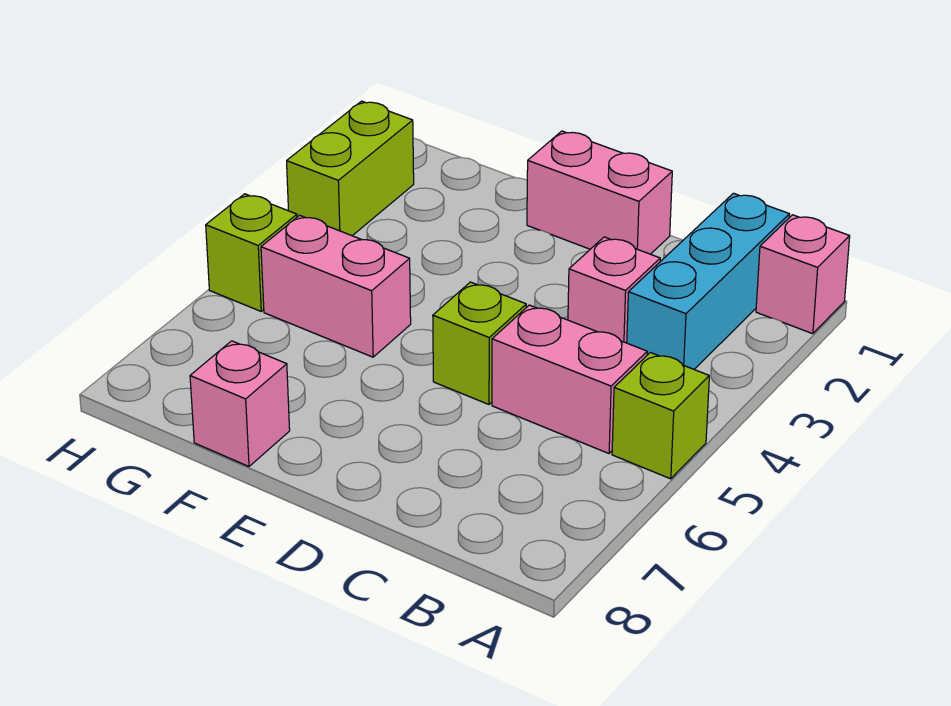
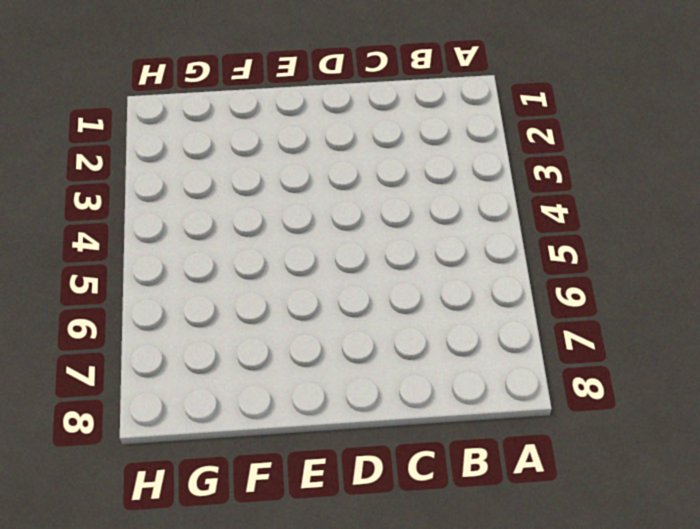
none -> pink brick A1 level 1
none -> lime brick A5 level 1

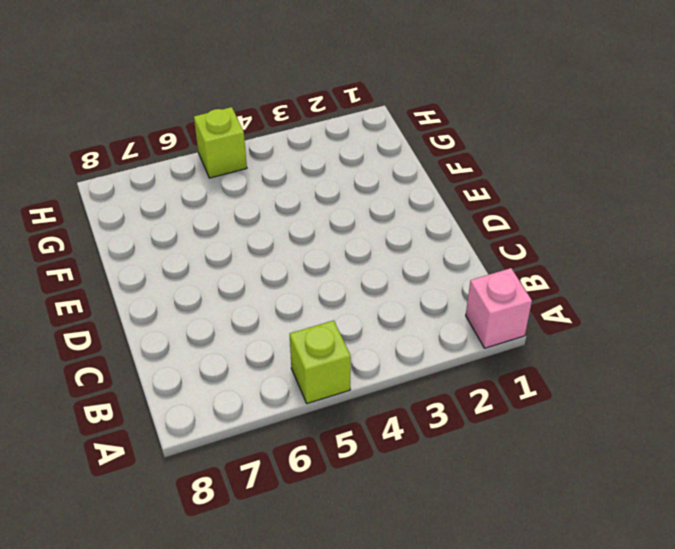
none -> cyan brick B1:B3 level 1
none -> pink brick B5:C5 level 1

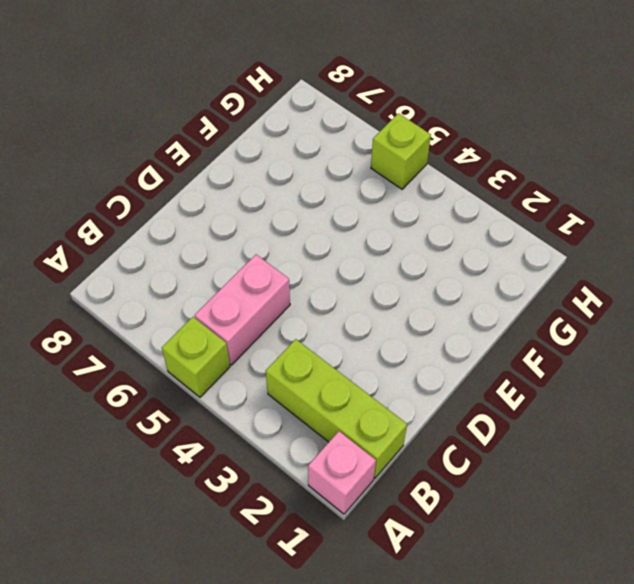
lime brick B1:B3 level 1 -> cyan brick B1:B3 level 1
none -> pink brick C3 level 1
none -> pink brick D1:E1 level 1

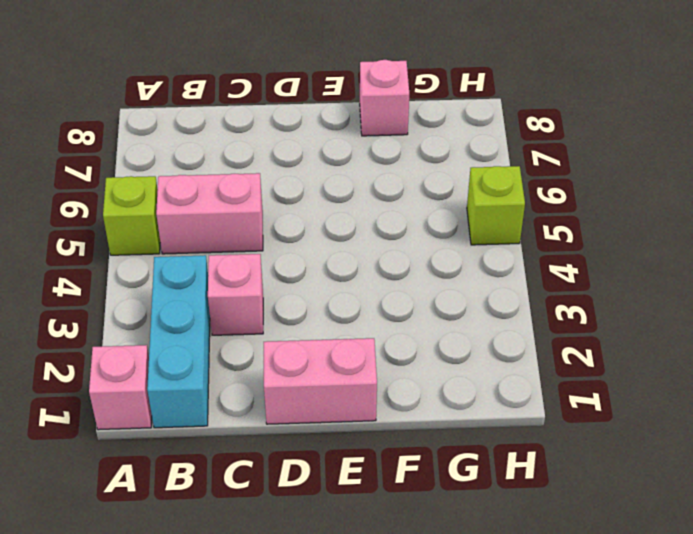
none -> lime brick D5 level 1
none -> pink brick F5:G5 level 1

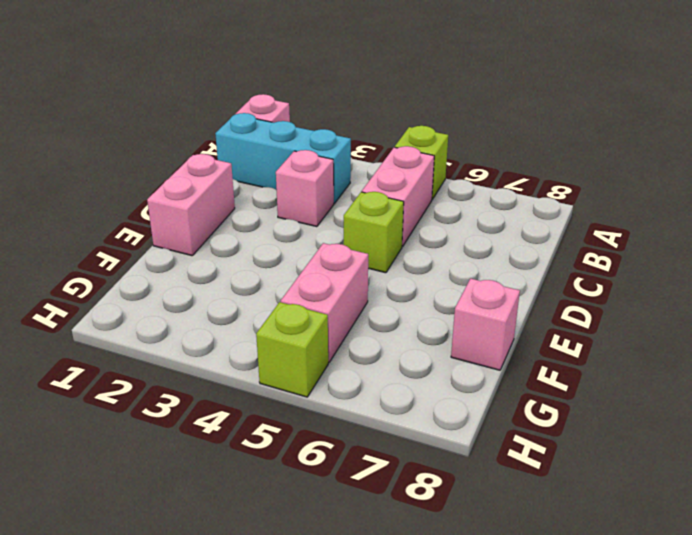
none -> lime brick H2:H3 level 1

